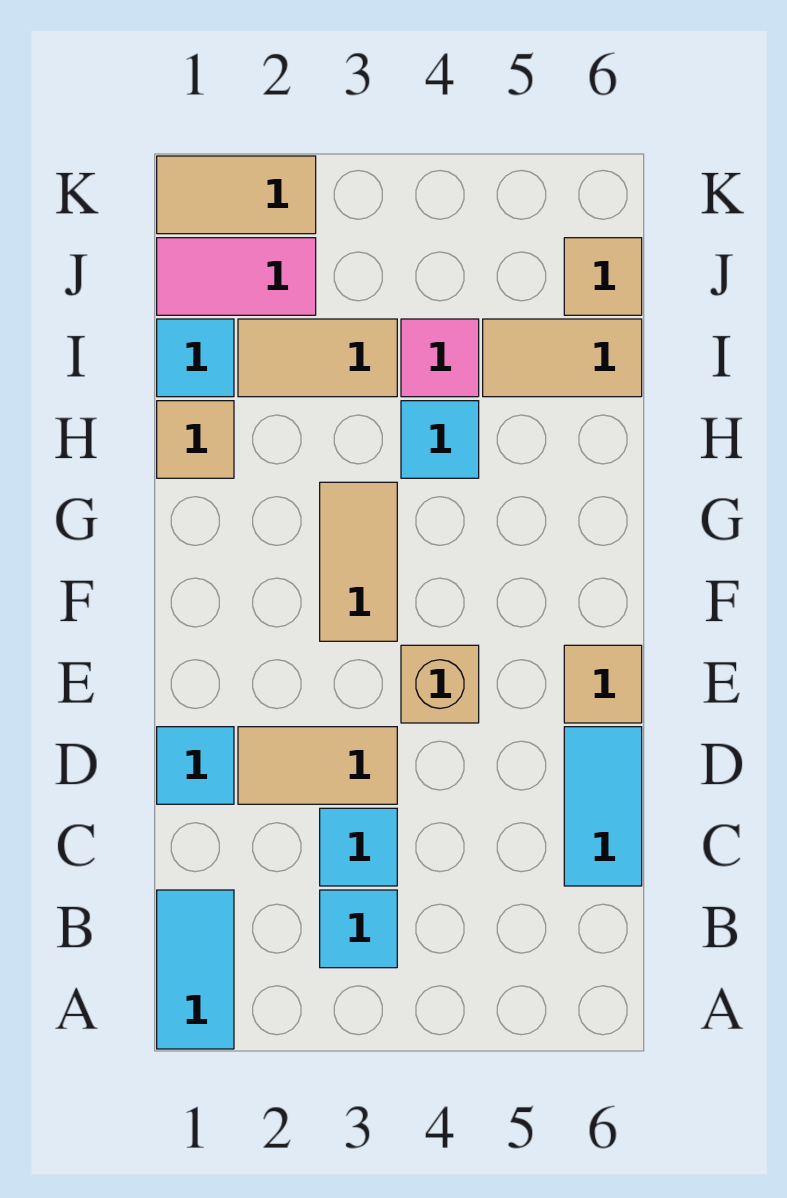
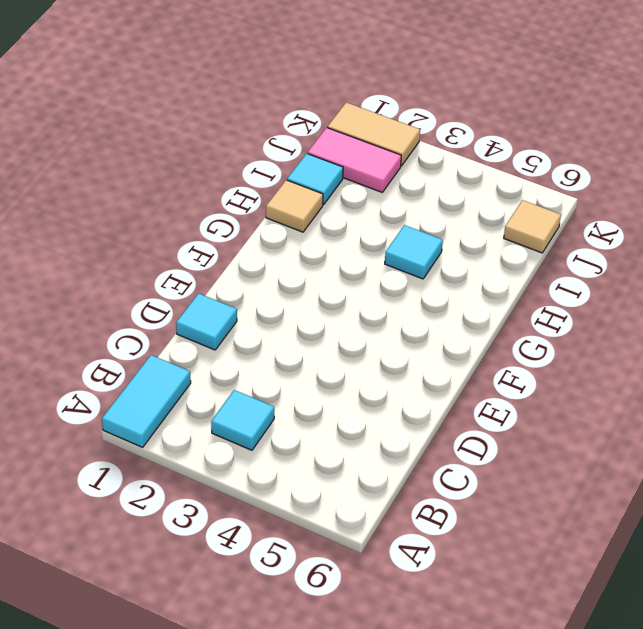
none -> cyan tile C3 level 1
none -> cyan tile C6:D6 level 1
none -> tan tile D2:D3 level 1

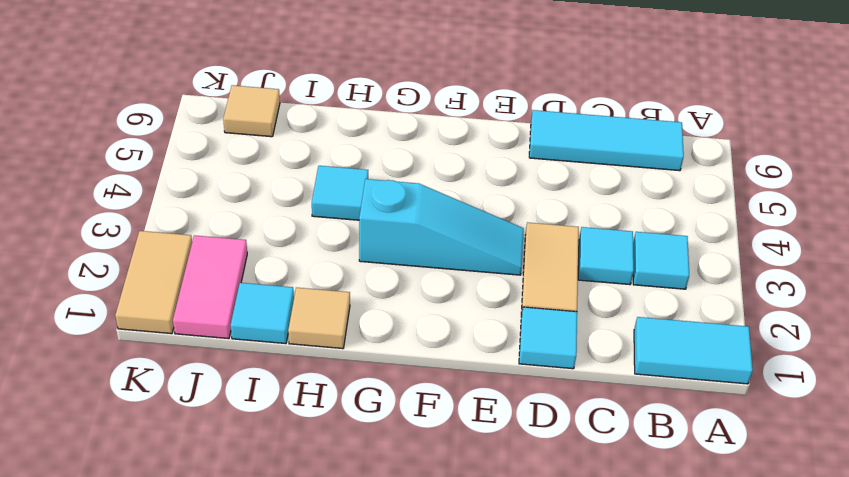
cyan tile B6:D6 level 1 -> cyan tile C6:D6 level 1
cyan slope E3:G3 level 1 top G -> tan tile F3:G3 level 1
none -> tan brick E4 level 1
none -> tan tile E6 level 1
none -> tan tile I2:I3 level 1

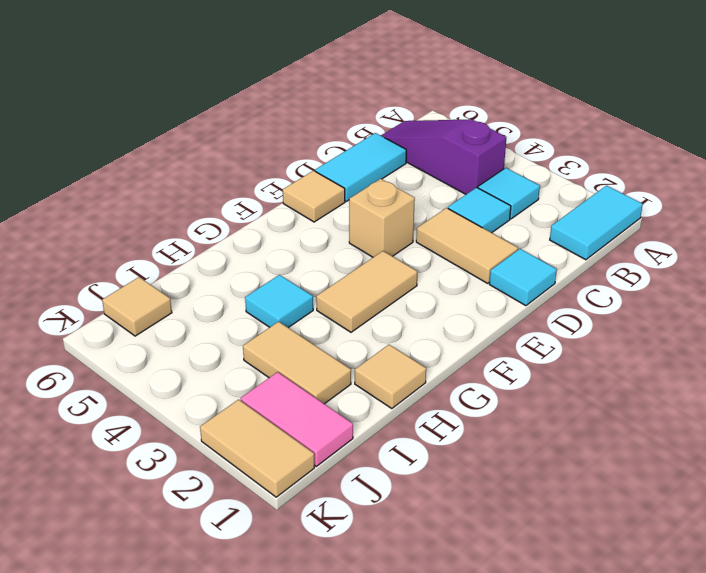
purple slope B4:B6 level 1 top 4 -> none
none -> cyan tile I1 level 1
none -> pink tile I4 level 1
none -> tan tile I5:I6 level 1

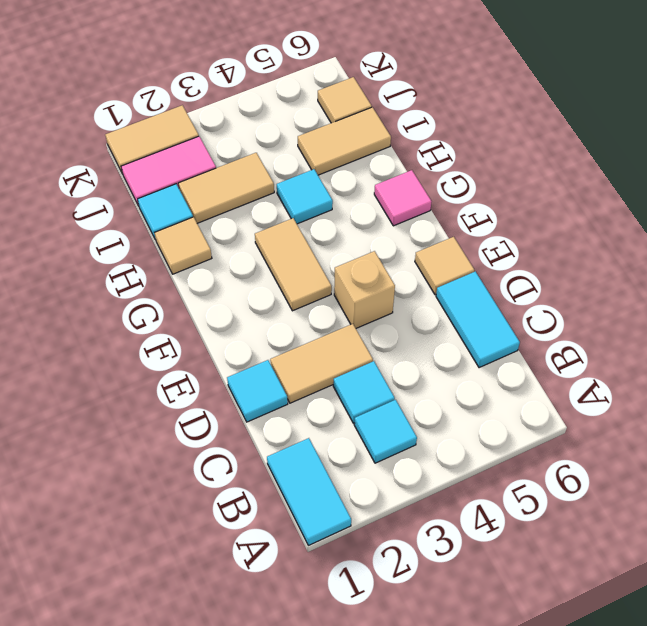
pink tile G6 level 1 -> pink tile I4 level 1

